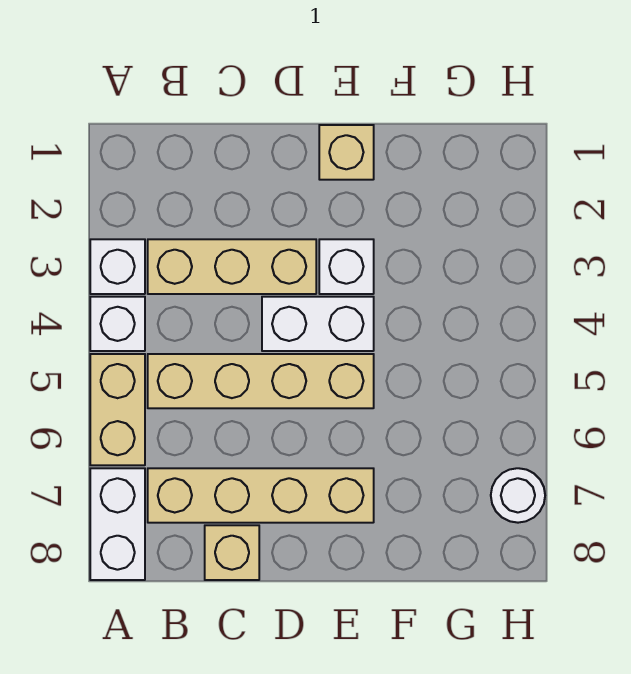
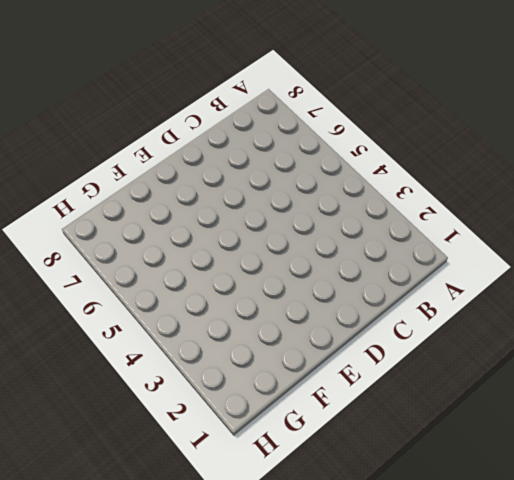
none -> white brick A3 level 1
none -> white brick A4 level 1
none -> tan brick A5:A6 level 1

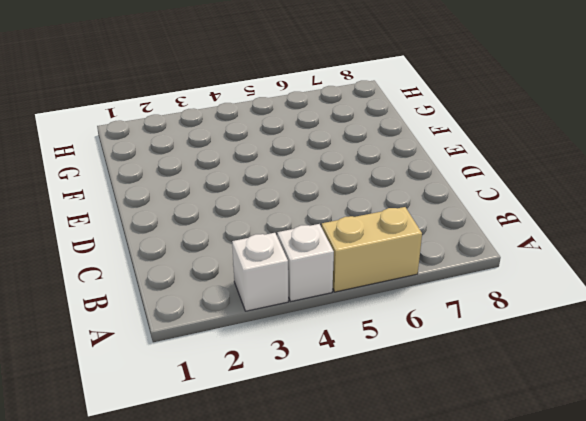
none -> white brick A7:A8 level 1
none -> tan brick B3:D3 level 1
none -> tan brick B5:E5 level 1

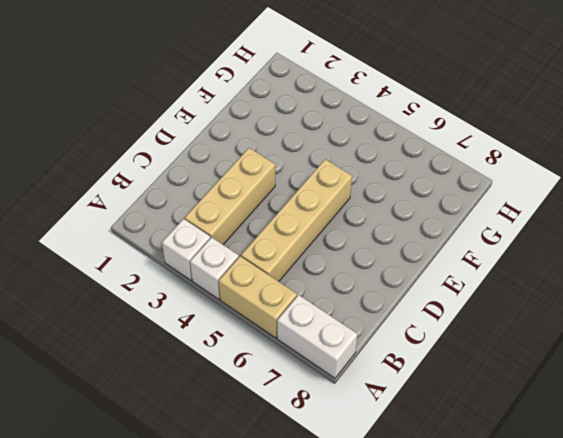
none -> tan brick B7:E7 level 1
none -> tan brick C8 level 1
none -> white brick D4:E4 level 1

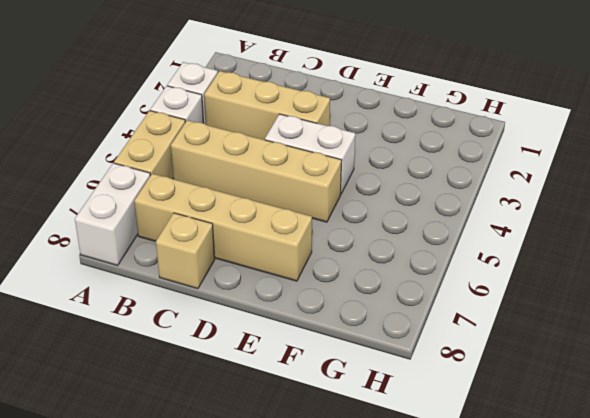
none -> tan brick E1 level 1
none -> white brick E3 level 1
none -> white round brick H7 level 1

